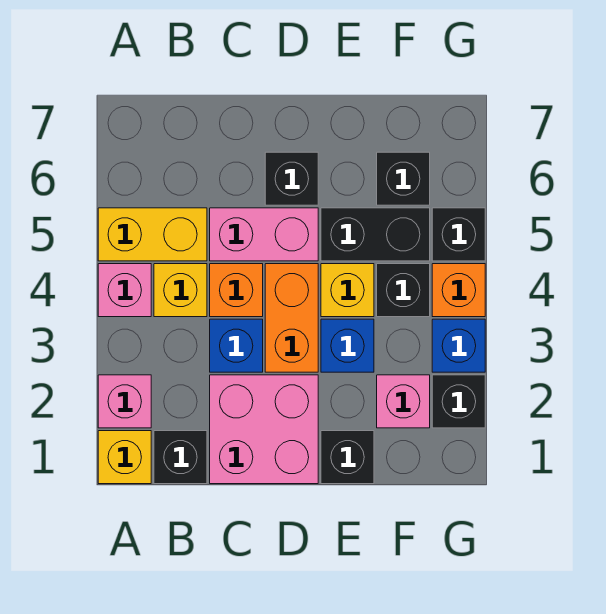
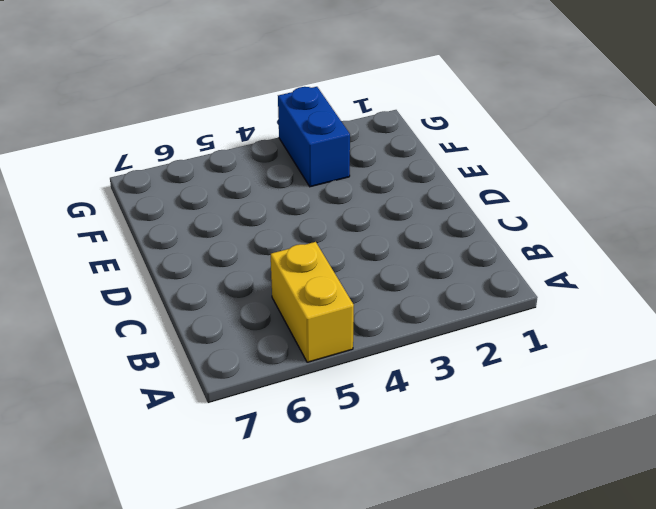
blue brick F3:G3 level 1 -> blue brick G3 level 1
none -> yellow brick A1 level 1
none -> pink brick A2 level 1
none -> pink brick A4 level 1

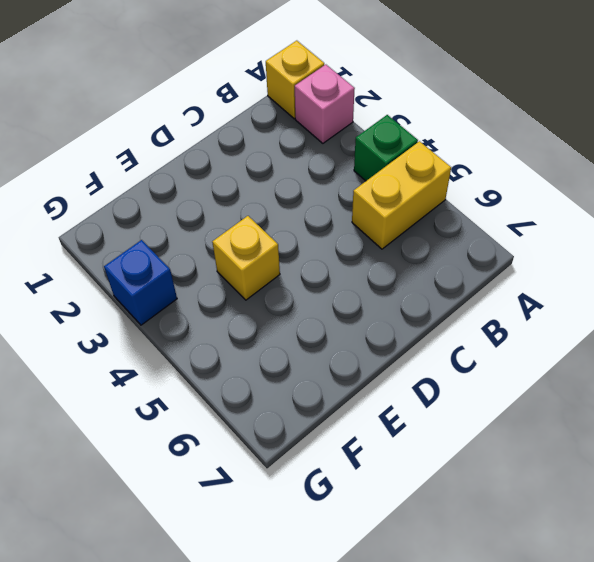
green brick A4 level 1 -> pink brick A4 level 1
none -> black brick B1 level 1
none -> yellow brick B4 level 1
none -> pink brick C1:D2 level 1

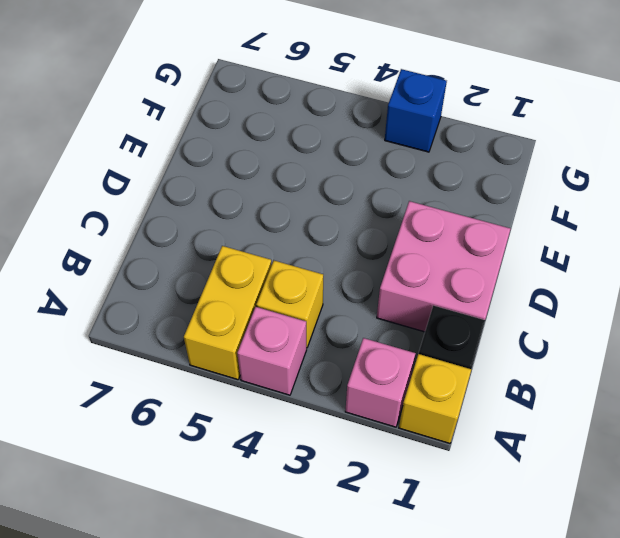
none -> blue brick C3 level 1
none -> orange brick C4 level 1
none -> pink brick C5:D5 level 1

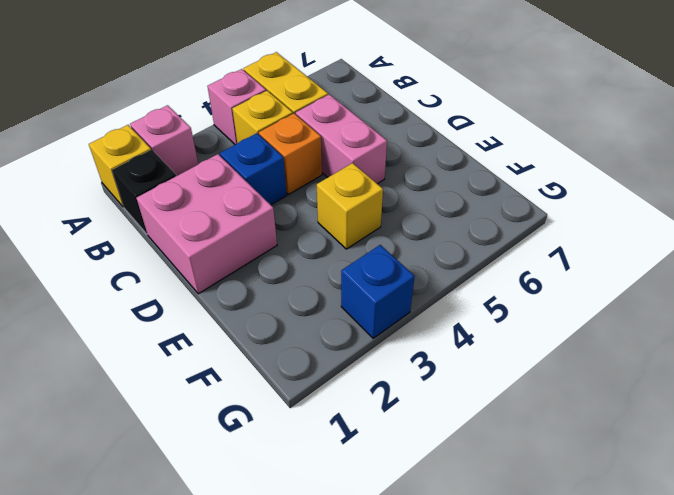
none -> orange brick D3:D4 level 1
none -> black brick D6 level 1
none -> black brick E1 level 1

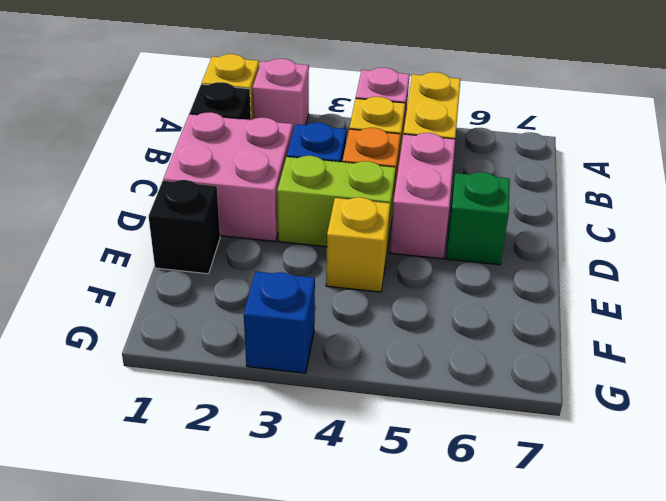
lime brick D3:D4 level 1 -> orange brick D3:D4 level 1
green brick D6 level 1 -> black brick D6 level 1
none -> blue brick E3 level 1
none -> black brick E5:F5 level 1
none -> pink brick F2 level 1

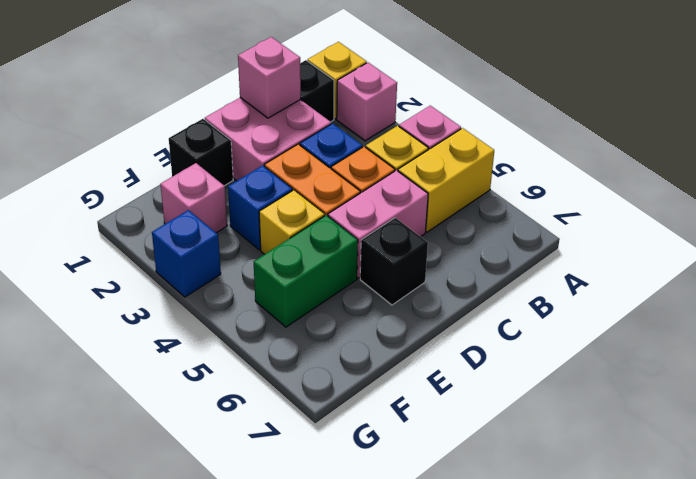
pink brick C1 level 2 -> none
green brick E5:F5 level 1 -> black brick E5:F5 level 1
none -> black brick F4 level 1
none -> black brick F6 level 1
none -> black brick G2 level 1

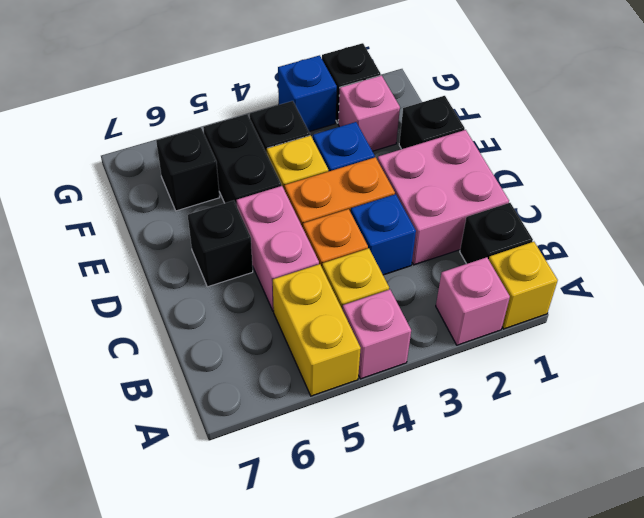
none -> orange brick G4 level 1
none -> black brick G5 level 1

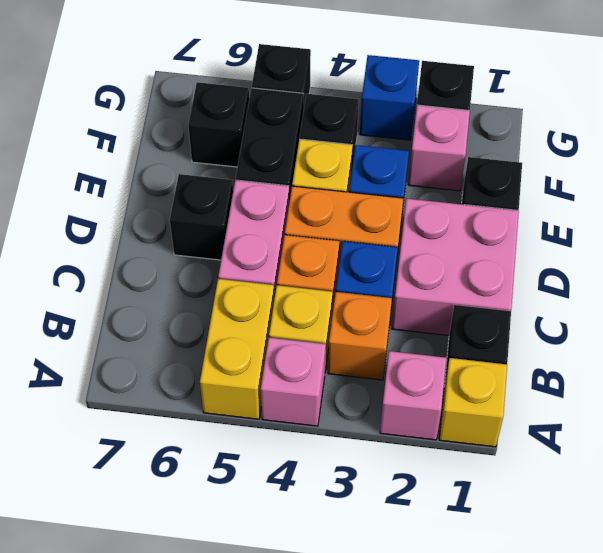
orange brick B3 level 1 -> orange brick G4 level 1

